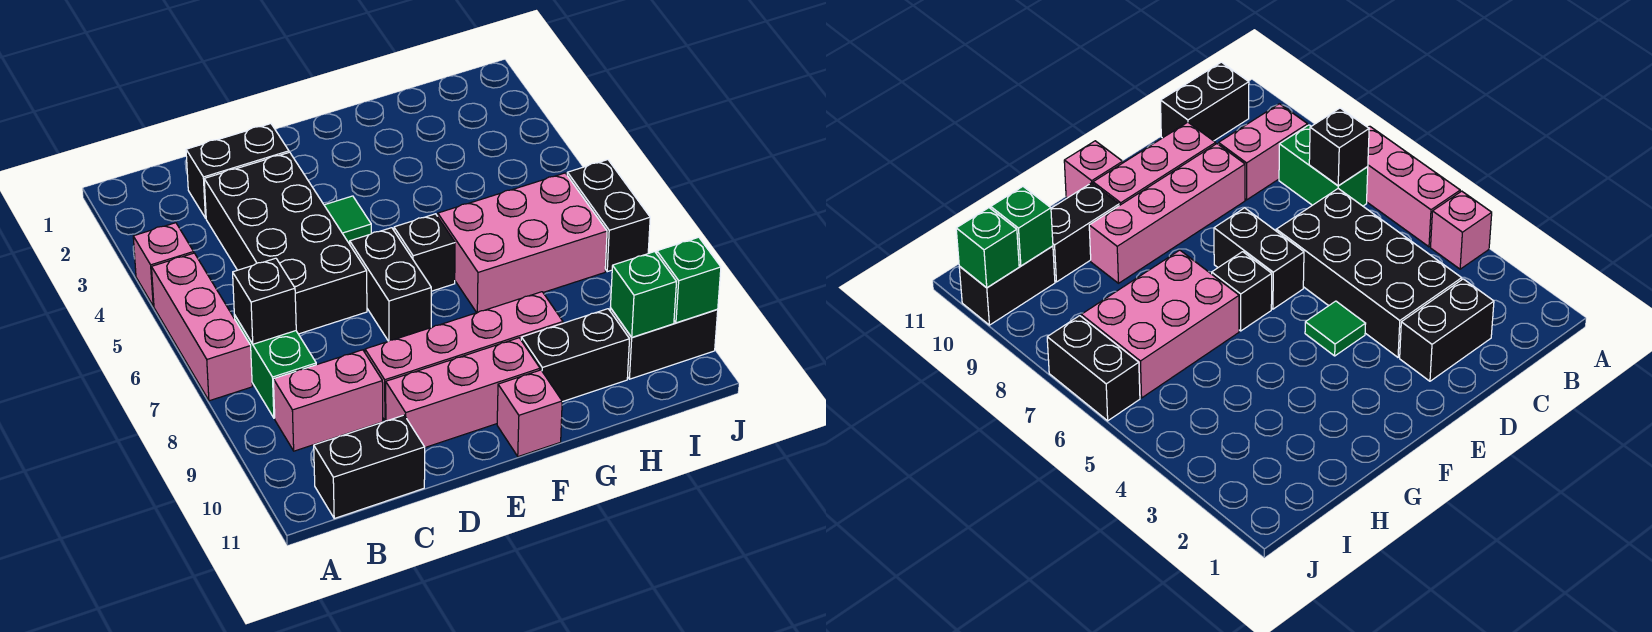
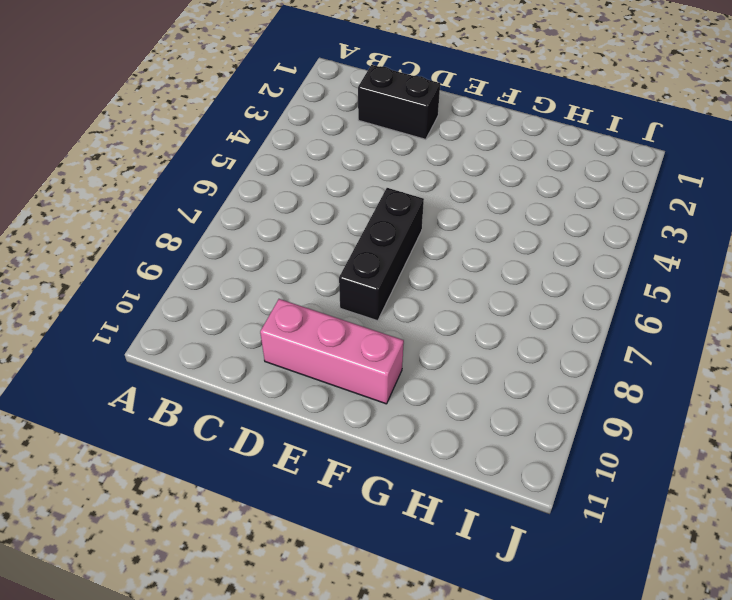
black brick E6:E8 level 1 -> black brick E6:E7 level 1
none -> pink brick A4 level 1
none -> pink brick A5:A7 level 1
none -> green brick B7:B8 level 1

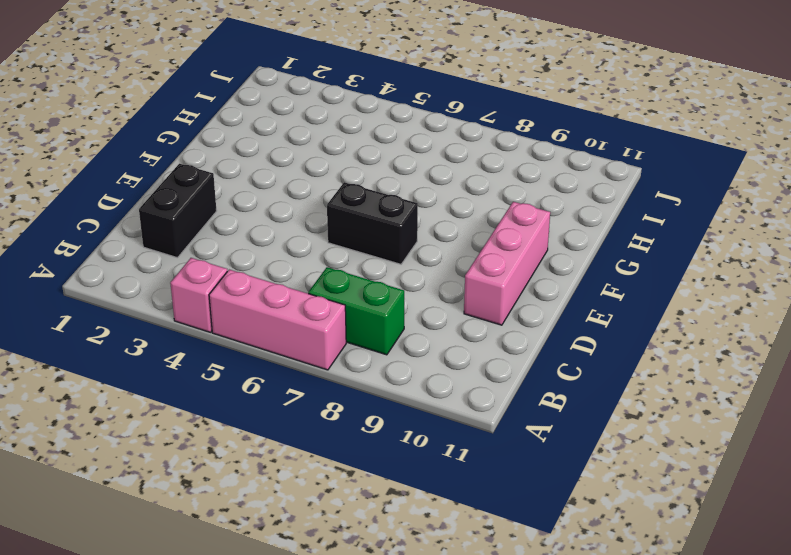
none -> pink brick B9:C9 level 1
none -> black brick B11:C11 level 1
none -> black brick C3:D6 level 1

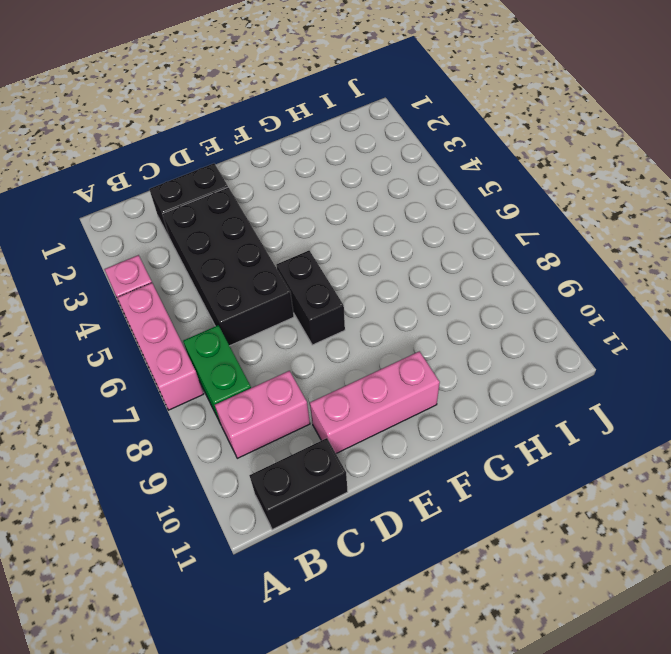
none -> pink brick D9:G9 level 1
none -> green tile E4 level 1
none -> black brick F6 level 1

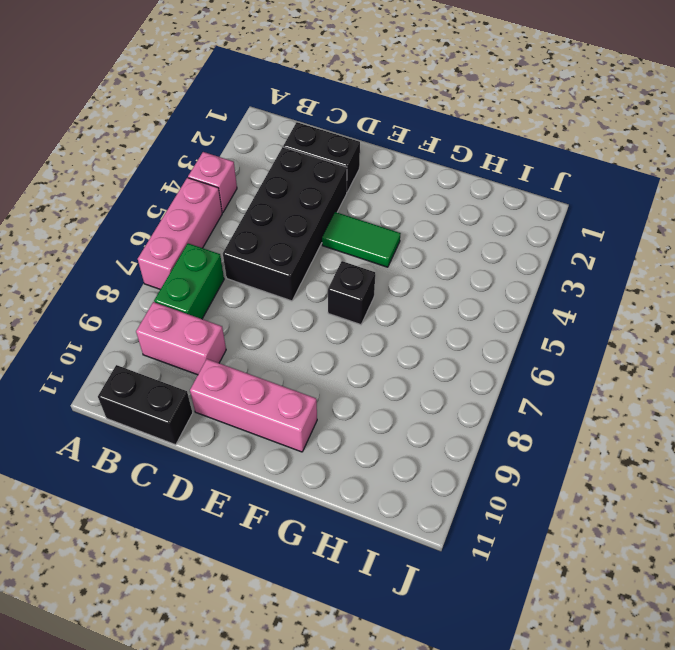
green tile E4:F4 level 1 -> green tile E4 level 1
none -> pink brick D9:G9 level 1
none -> black brick E6:E7 level 1
none -> pink brick F11 level 1

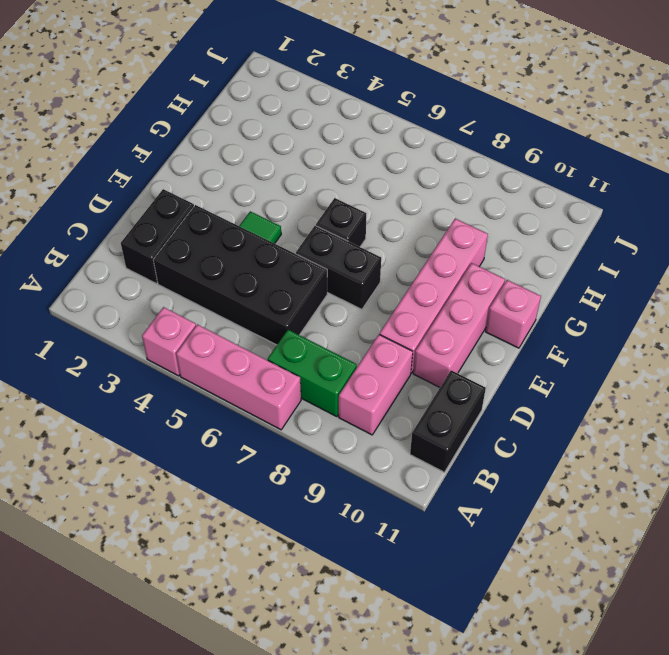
none -> pink brick G6:I7 level 1
none -> black brick G10:H10 level 1
none -> black brick I10:J10 level 1

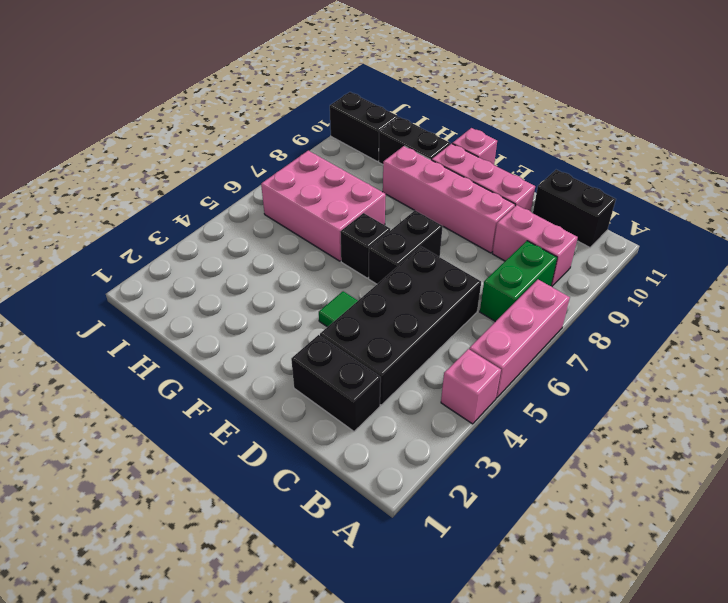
none -> black brick J6:J7 level 1
none -> black brick B7 level 2
none -> green brick I10 level 2

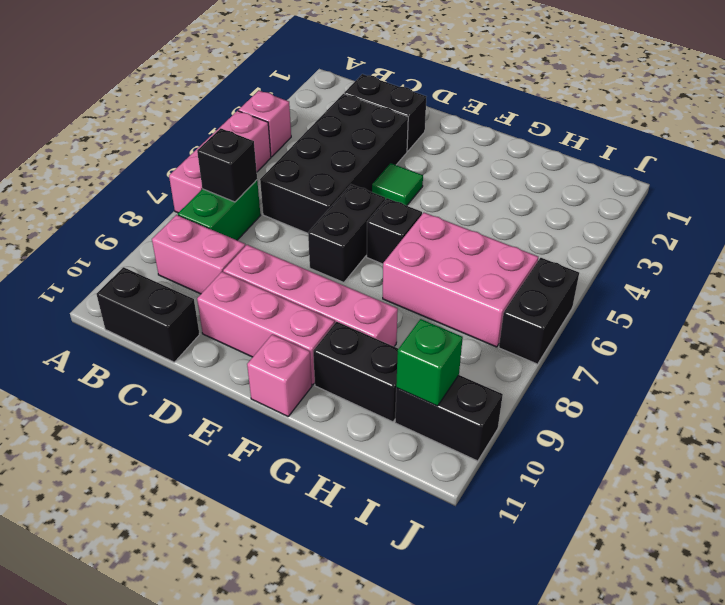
none -> green brick J10 level 2

